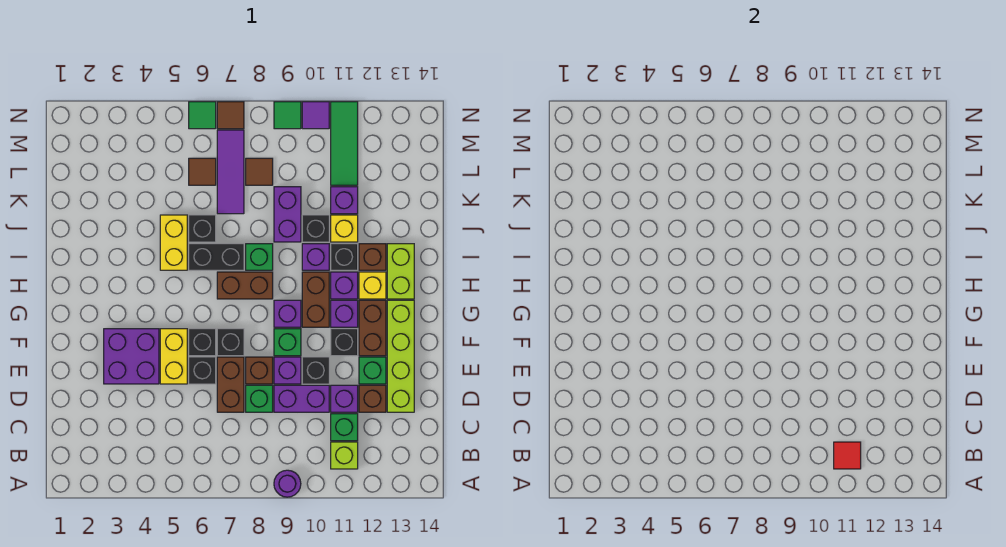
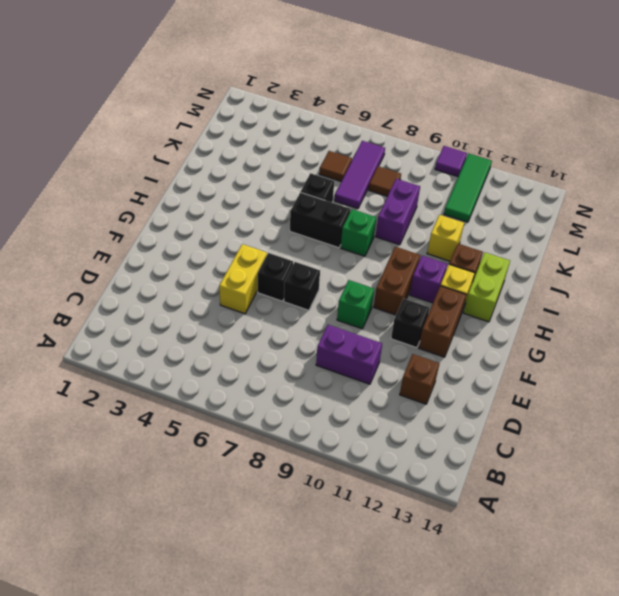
none -> purple round brick A9 level 1
none -> lime brick B11 level 1
none -> green brick C11 level 1
none -> brown brick D7:E7 level 1

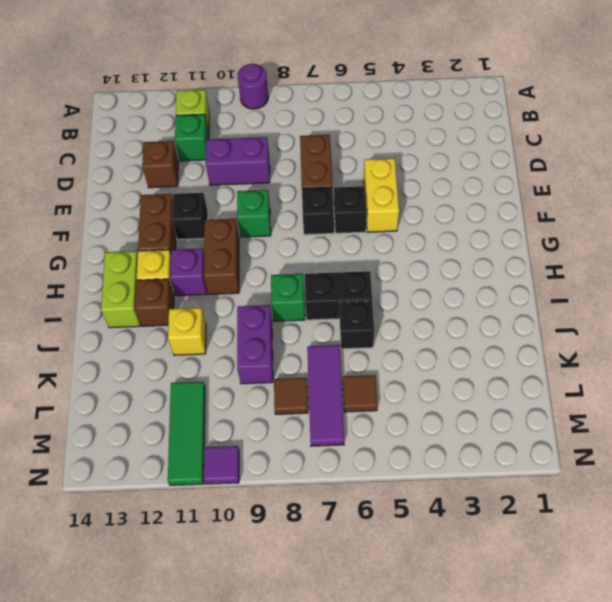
none -> green brick D8 level 1
none -> purple brick D11 level 1
none -> lime brick D13:G13 level 1
none -> purple brick E3:F4 level 1

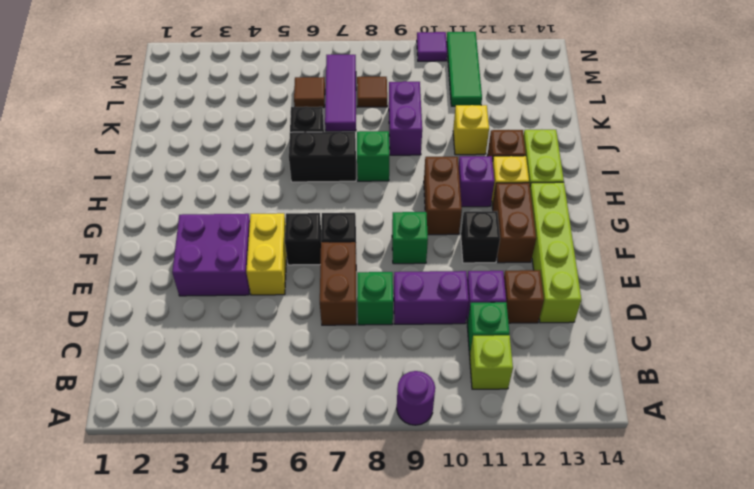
none -> black brick E6 level 1
none -> brown brick E8 level 1
none -> purple brick E9 level 1
none -> black brick E10 level 1

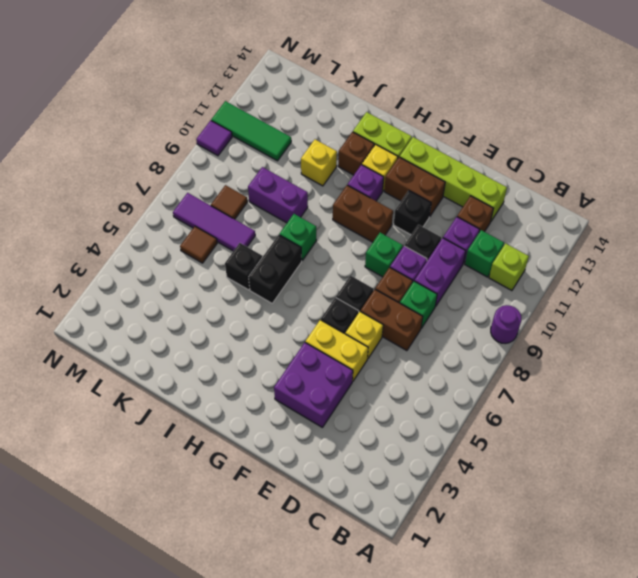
yellow brick E6 level 1 -> black brick E6 level 1
none -> green brick E12 level 1
none -> purple brick G9 level 1
none -> purple brick G11 level 1
none -> brown brick H7:H8 level 1

